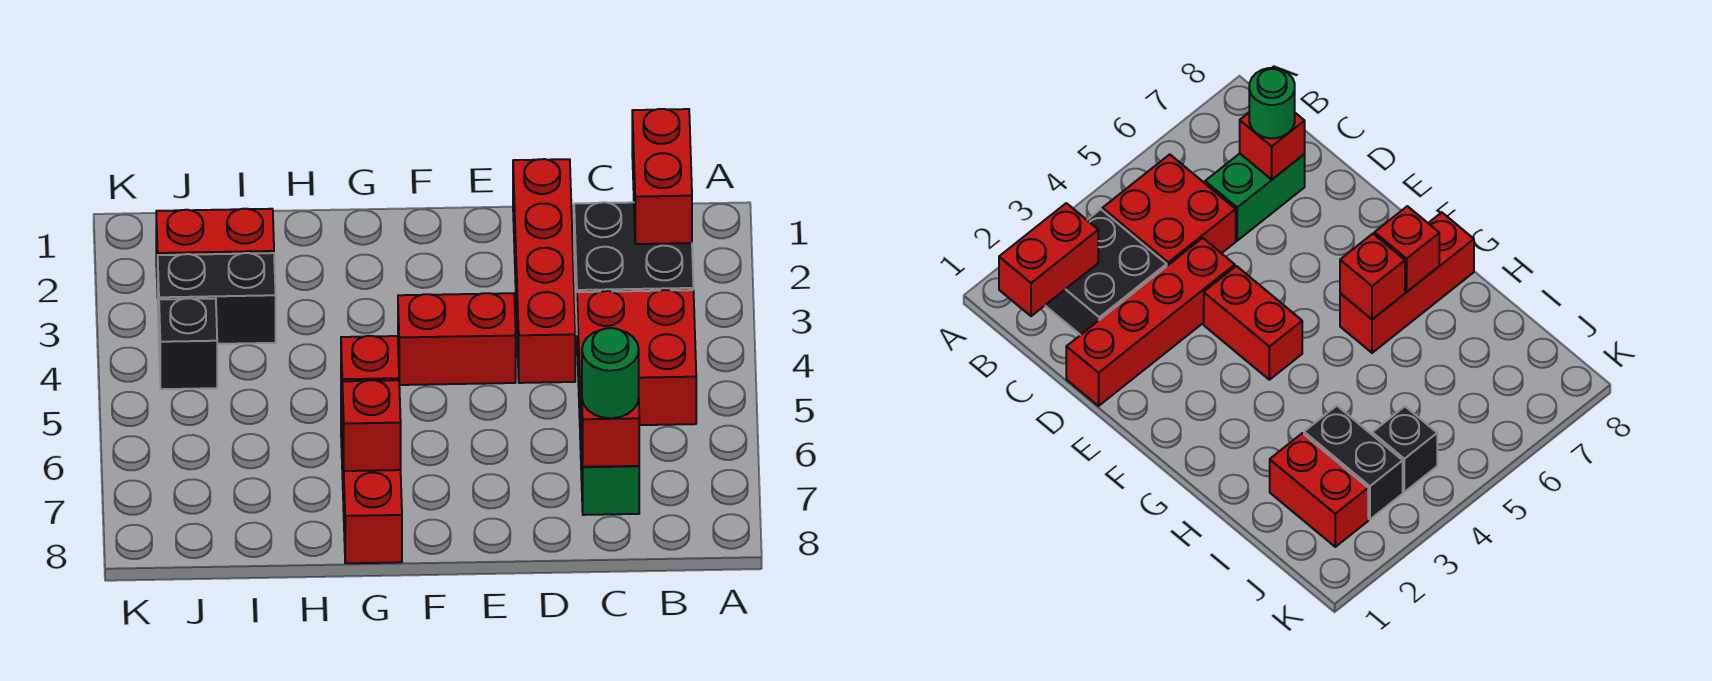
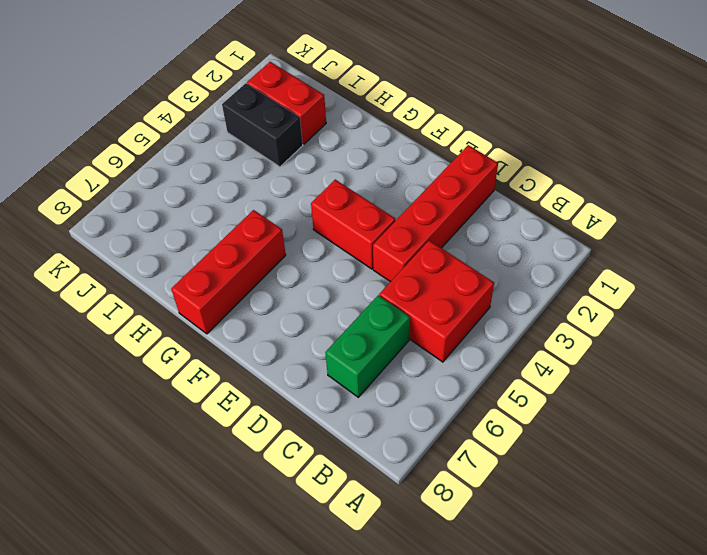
none -> black brick B2:C3 level 1
none -> black brick J4 level 1
none -> red brick B1:B2 level 2

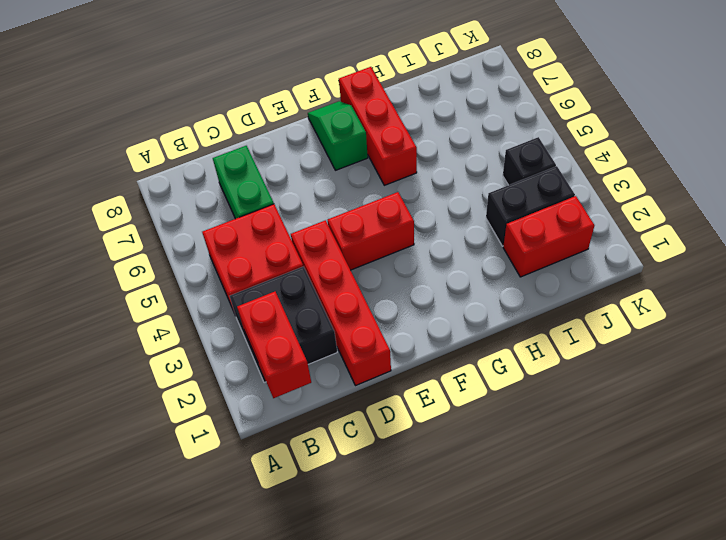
green slope F7:F8 level 1 top 7 -> none
none -> red brick C7 level 2
none -> red brick G6 level 2
none -> red brick G7 level 2

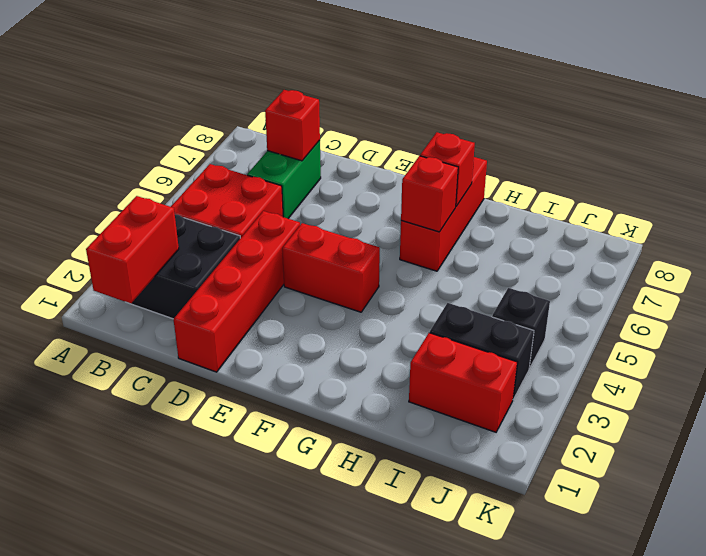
none -> green round brick C7 level 3

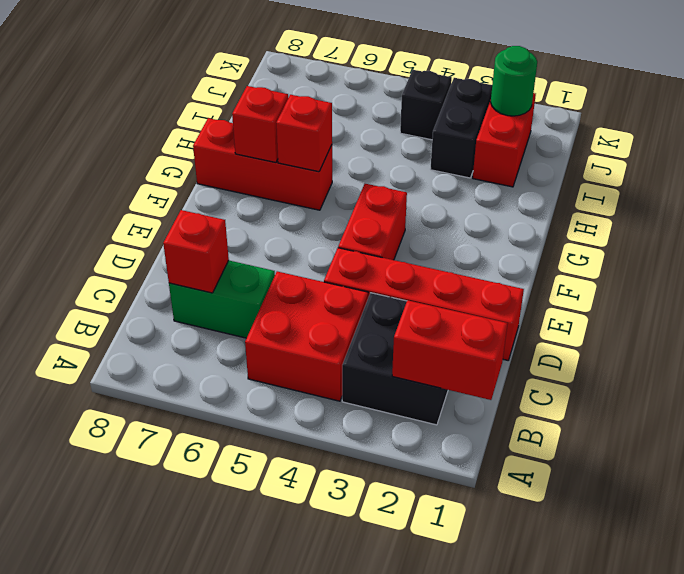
green round brick J2 level 2 -> green round brick C7 level 3

